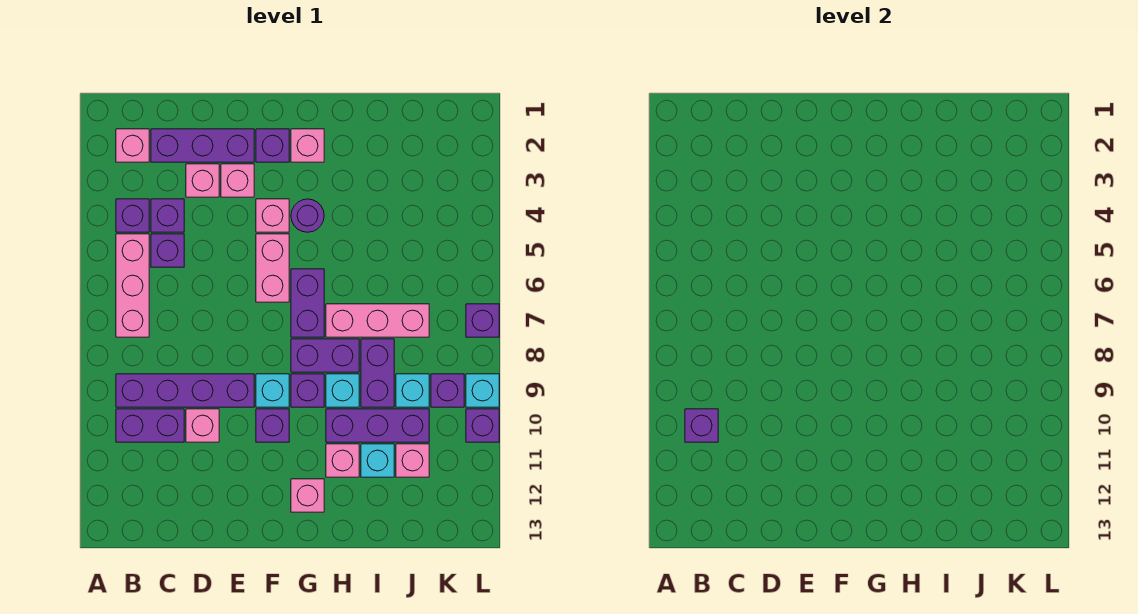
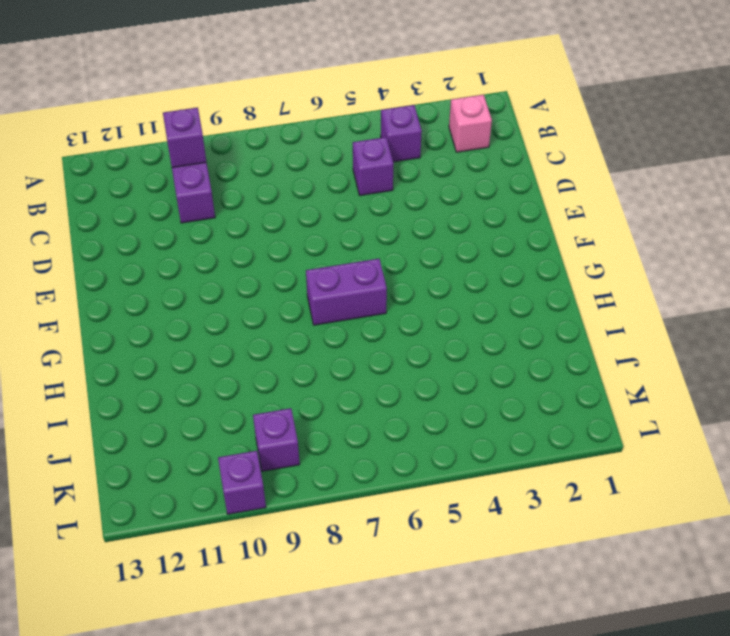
none -> pink brick B5:B7 level 1
none -> purple brick B9:E9 level 1
none -> purple brick C2:E2 level 1
none -> purple brick C4 level 1

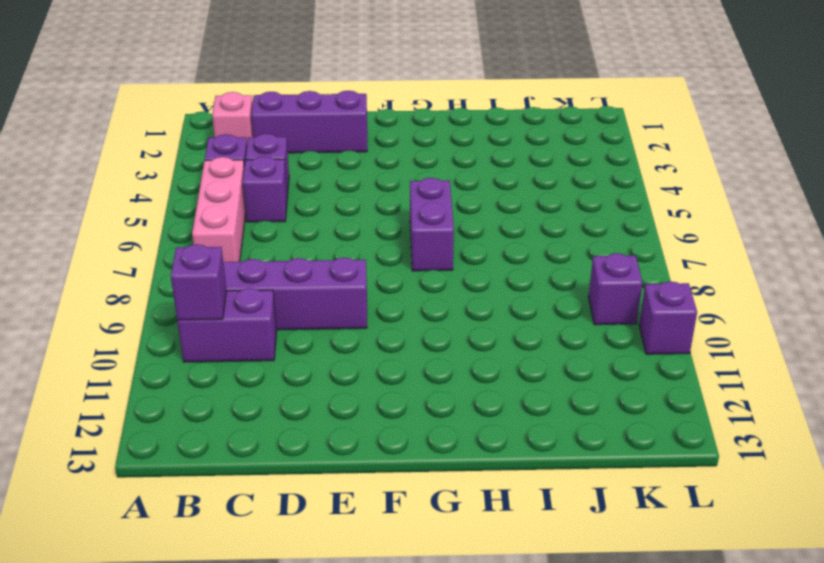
none -> pink brick D3 level 1
none -> pink brick D10 level 1
none -> pink brick E3 level 1
none -> purple brick F2 level 1

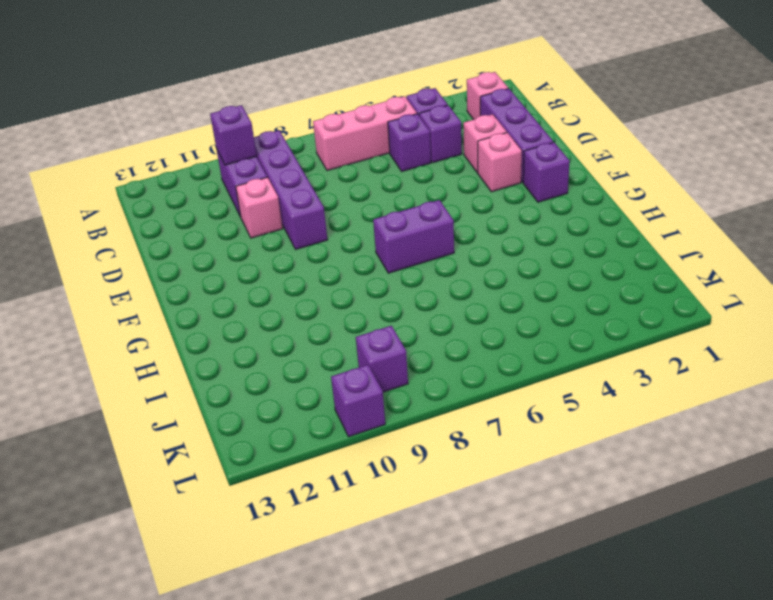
none -> pink brick F4 level 1
none -> pink brick F5:F6 level 1
none -> cyan brick F9 level 1
none -> purple brick F10 level 1

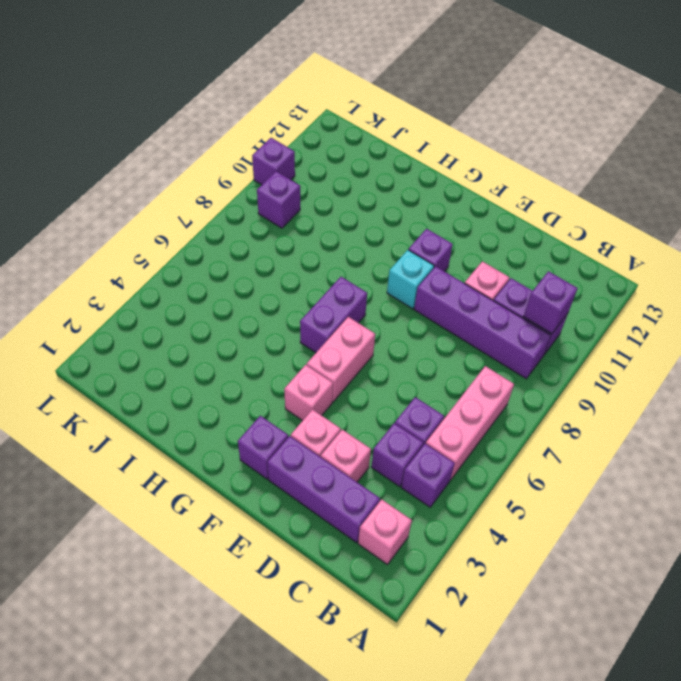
none -> pink brick G2 level 1
none -> purple round brick G4 level 1
none -> purple brick G8:H8 level 1
none -> purple brick G9 level 1

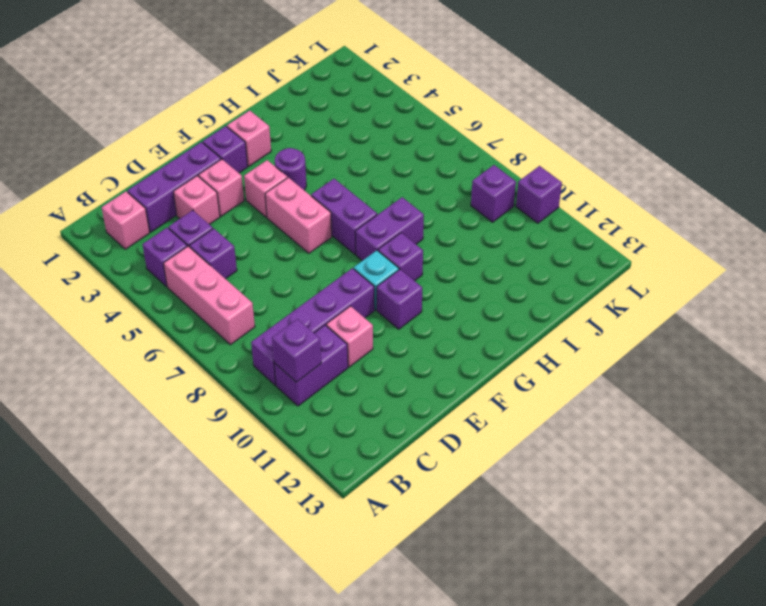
none -> pink brick G12 level 1
none -> pink brick H7:J7 level 1
none -> cyan brick H9 level 1
none -> purple brick H10:J10 level 1

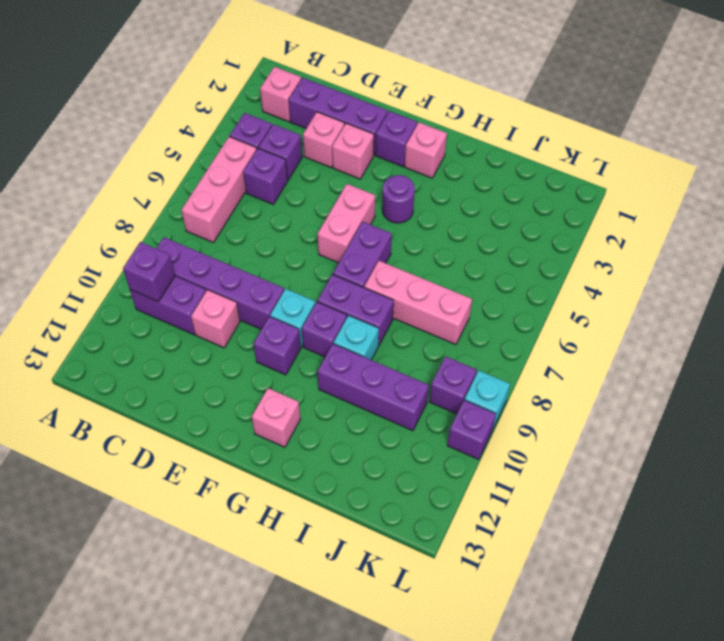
none -> pink brick F4 level 1
none -> pink brick H11 level 1
none -> purple brick I8:I9 level 1
none -> cyan brick I11 level 1

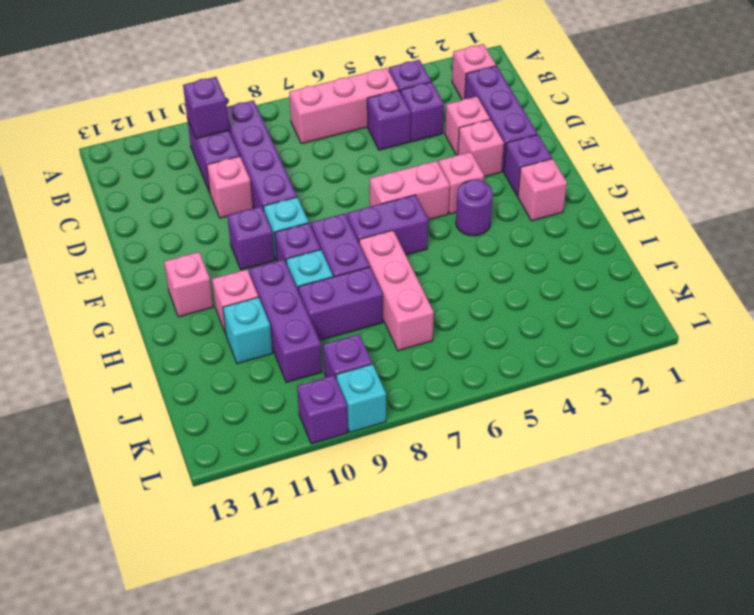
none -> cyan brick J9 level 1
none -> pink brick J11 level 1
none -> purple brick L7 level 1

